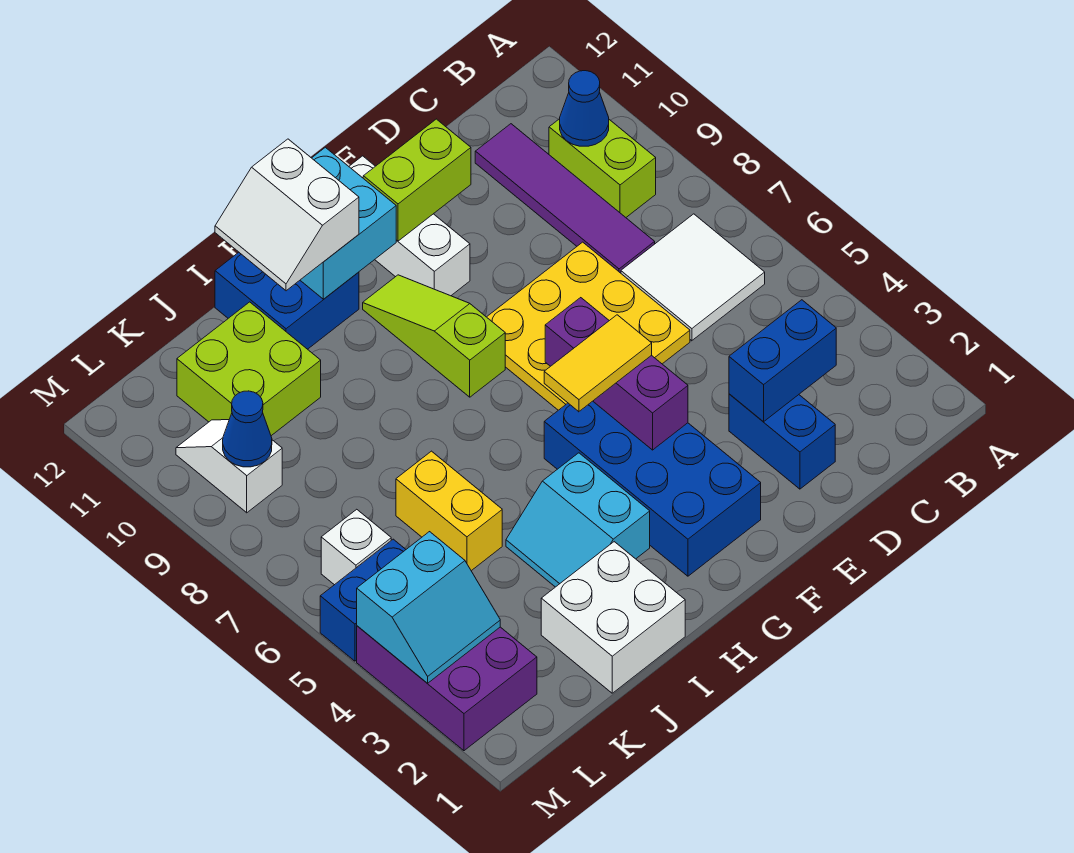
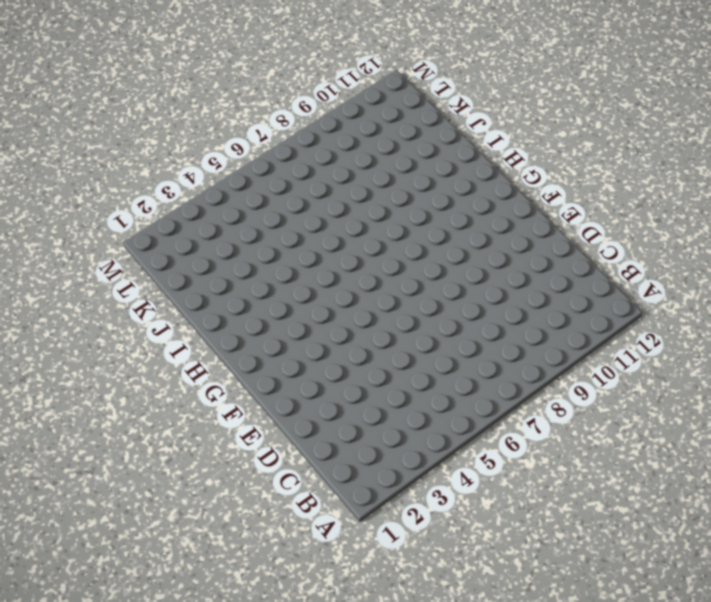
none -> white tile B6:C7 level 1
none -> lime brick B9:B10 level 1
none -> purple tile C8:C11 level 1

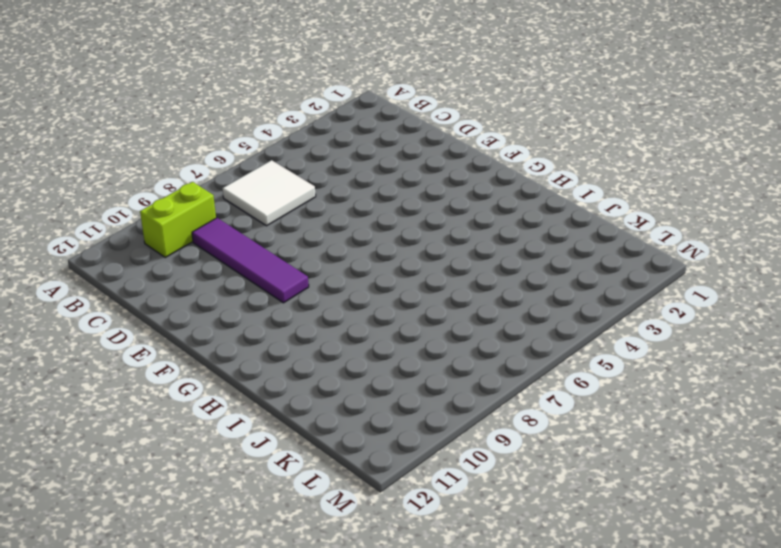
purple tile C9:F9 level 1 -> purple tile C8:C11 level 1
none -> blue brick D2:D3 level 1
none -> yellow plate D6:F8 level 1
none -> blue brick F2:G5 level 1

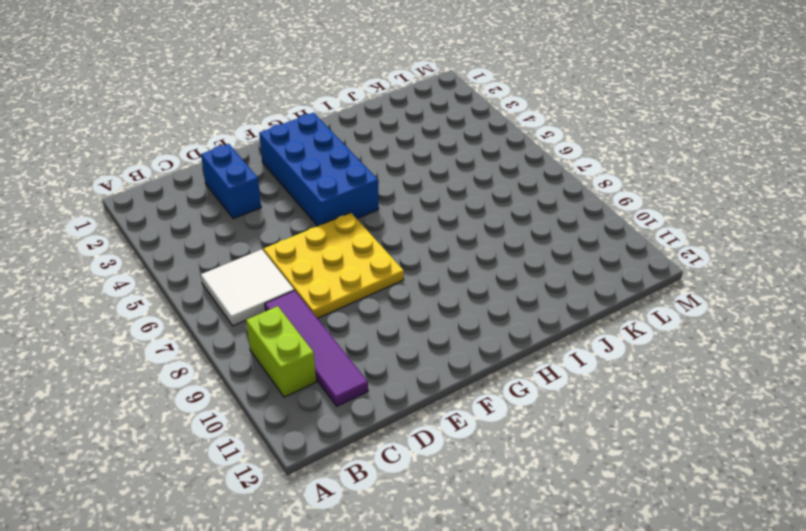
none -> white brick F10:F12 level 1
none -> lime slope G8:G10 level 1 top 8
none -> cyan slope H3:I4 level 1 top H

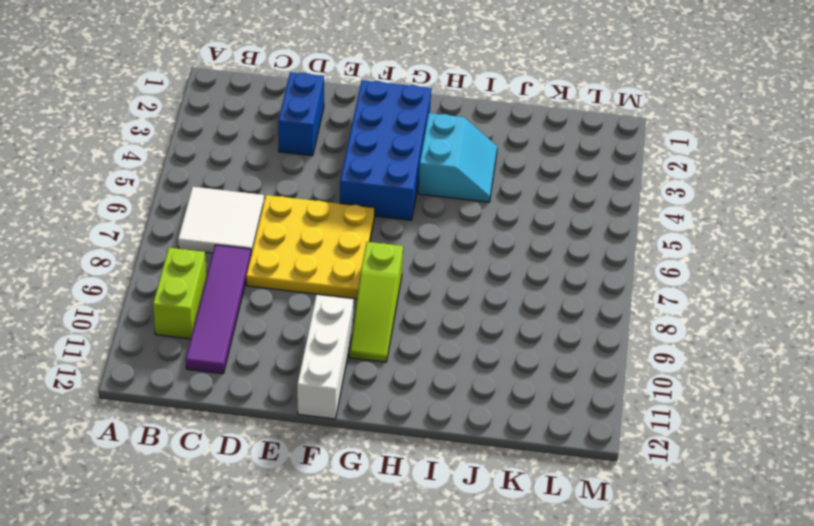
none -> blue brick H11:I12 level 1
none -> white brick I1:J2 level 1
none -> yellow brick J5:J6 level 1

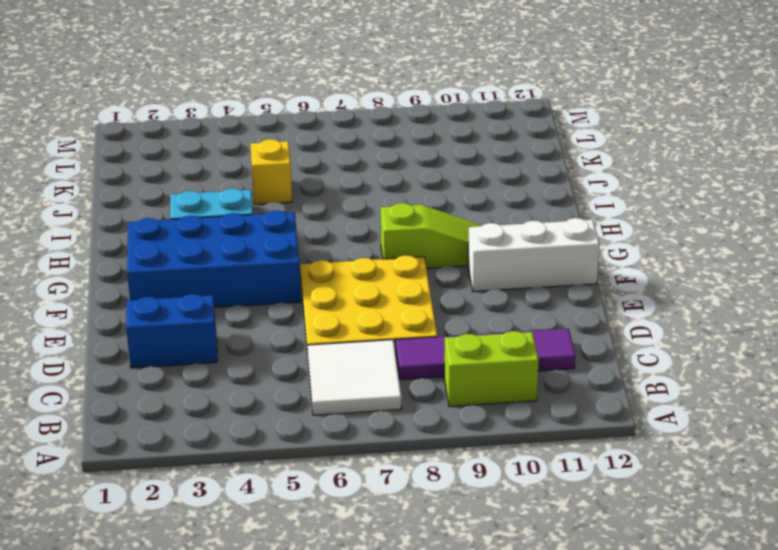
yellow brick J5 level 1 -> yellow brick J5:J6 level 1
none -> blue brick H11:I12 level 1
none -> white brick I1:J2 level 1
none -> lime brick J10:K11 level 1

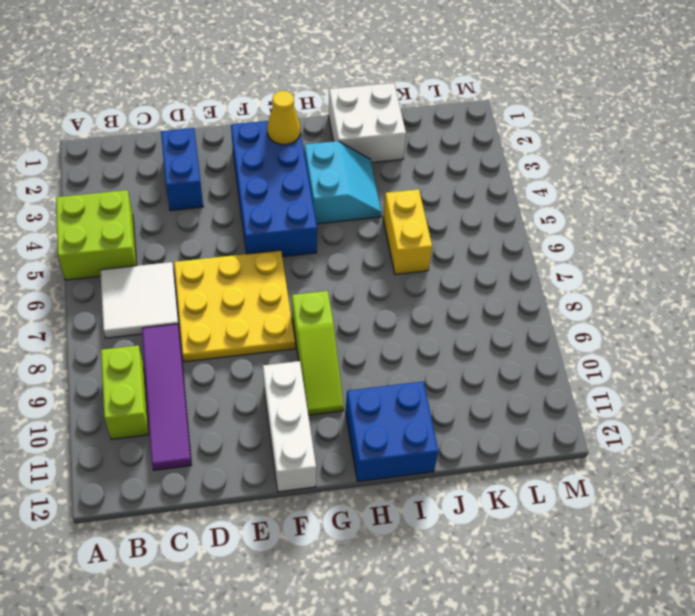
lime brick A4:B5 level 1 -> lime brick J10:K11 level 1
yellow cone G2 level 2 -> none
none -> purple brick L2:M4 level 1
none -> blue brick L5:M5 level 1
none -> white brick L6 level 1

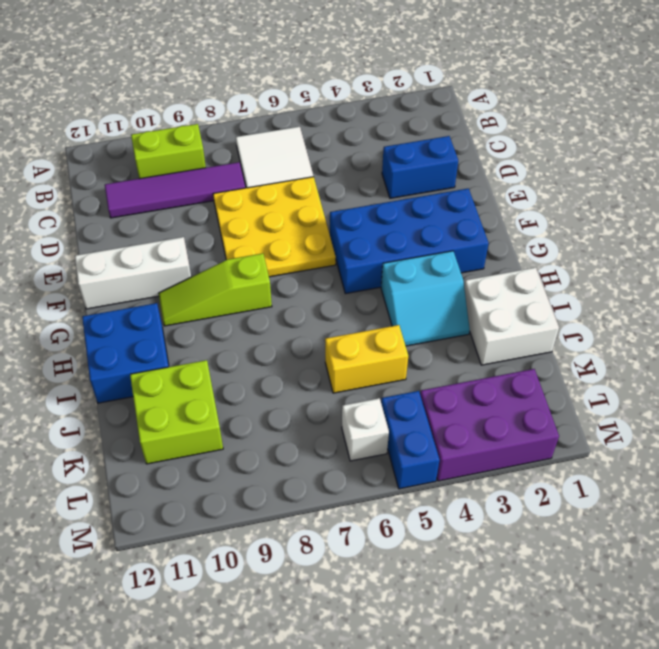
none -> white slope L9:L10 level 1 top 9
none -> blue cone B10 level 2
none -> blue brick C3:D3 level 2

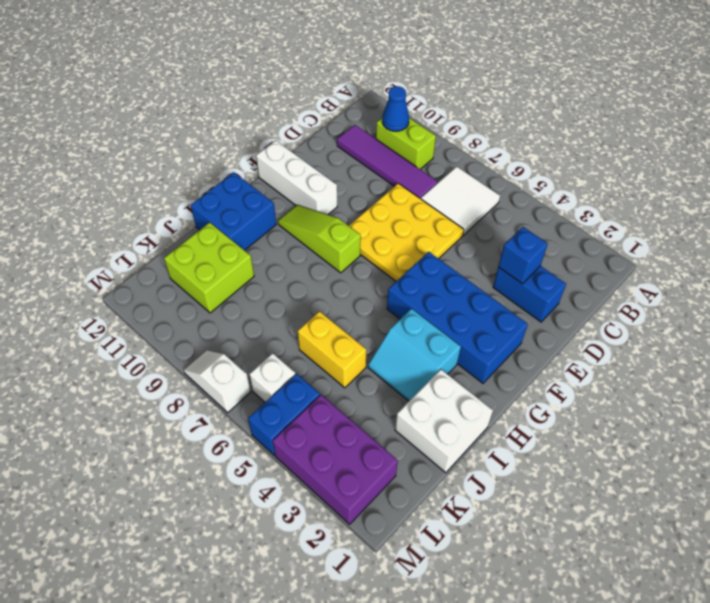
blue brick D3 level 2 -> blue brick C3:D3 level 2
white slope M7:M8 level 1 top 7 -> white slope L9:L10 level 1 top 9
none -> lime brick E11:F11 level 2
none -> purple brick F4:F6 level 2
none -> cyan brick G11:H12 level 2

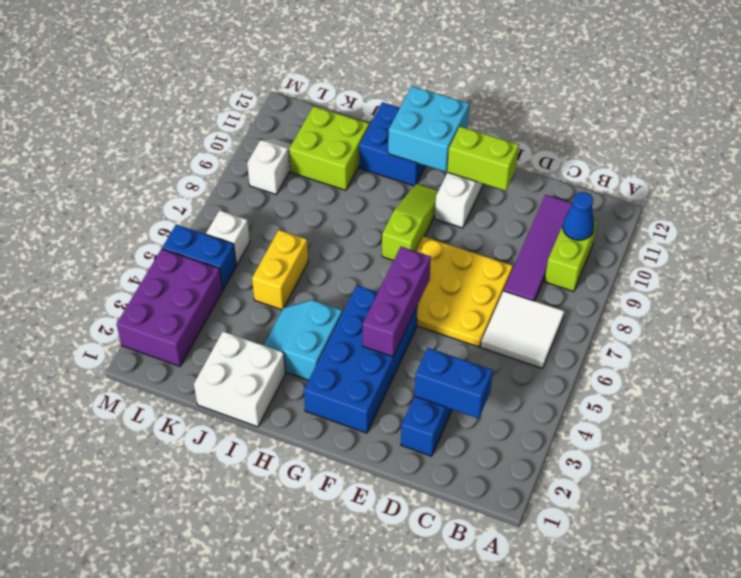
none -> cyan slope L3:M4 level 2 top 4
none -> blue cone L9 level 2
none -> yellow tile F5:G5 level 3

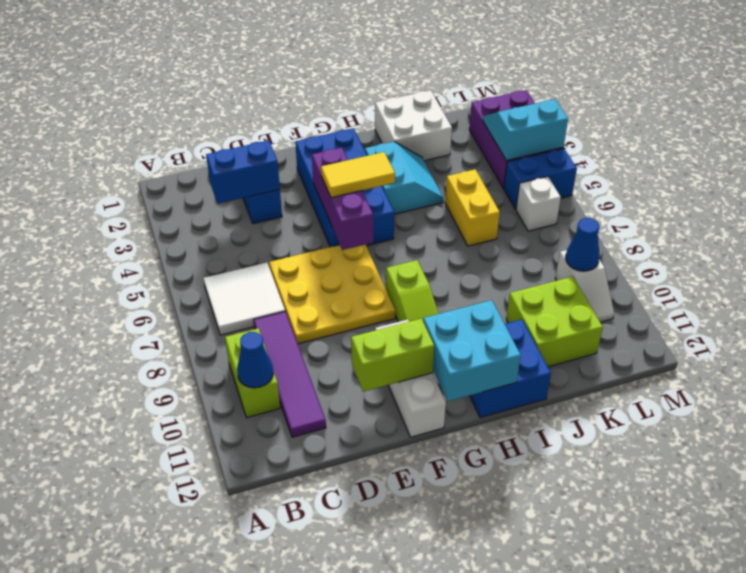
none -> white slope H11:I12 level 3 top H

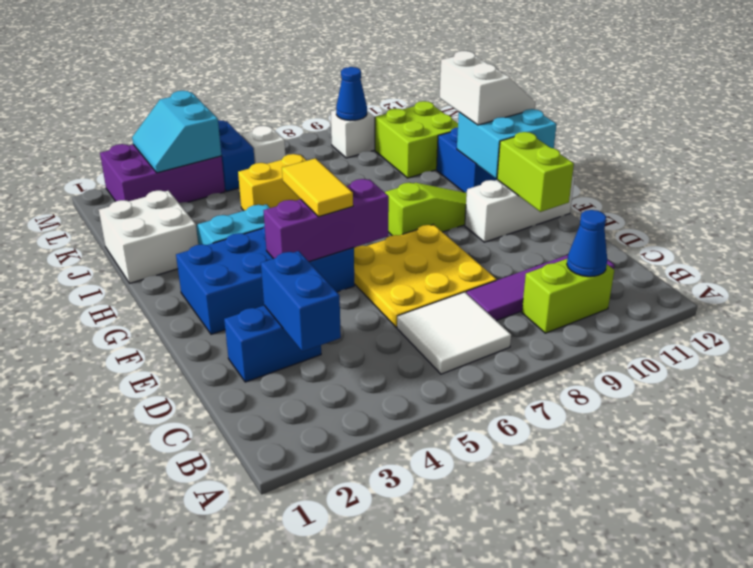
white slope H11:I12 level 3 top 11 -> white slope H11:I12 level 3 top H

